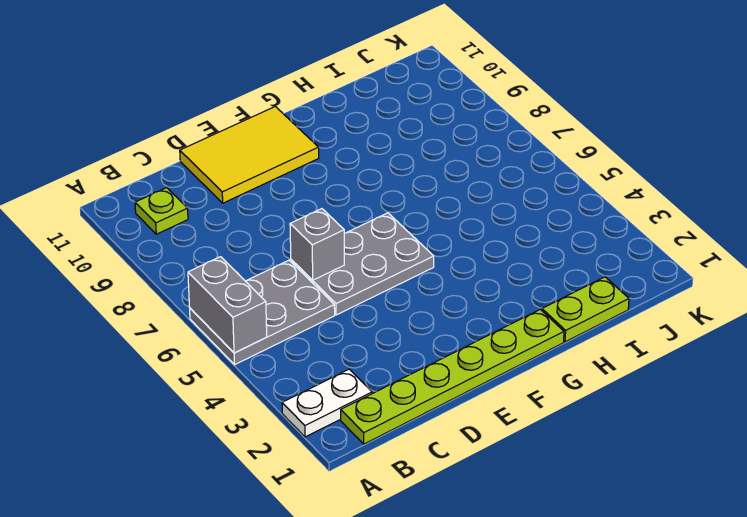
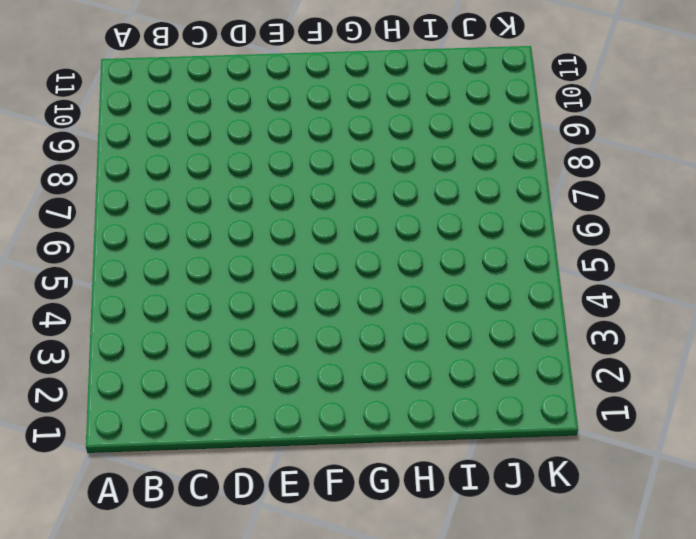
none -> white plate A2:B2 level 1
none -> grey plate A5:C6 level 1

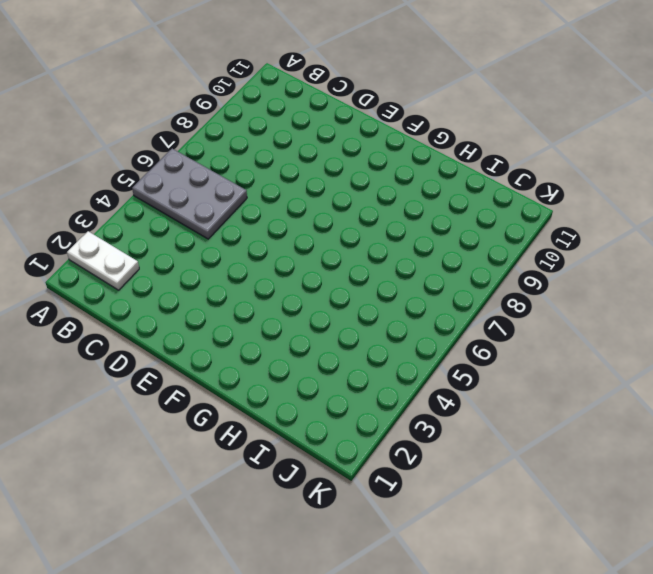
none -> lime plate B1:G1 level 1
none -> lime plate B10 level 1

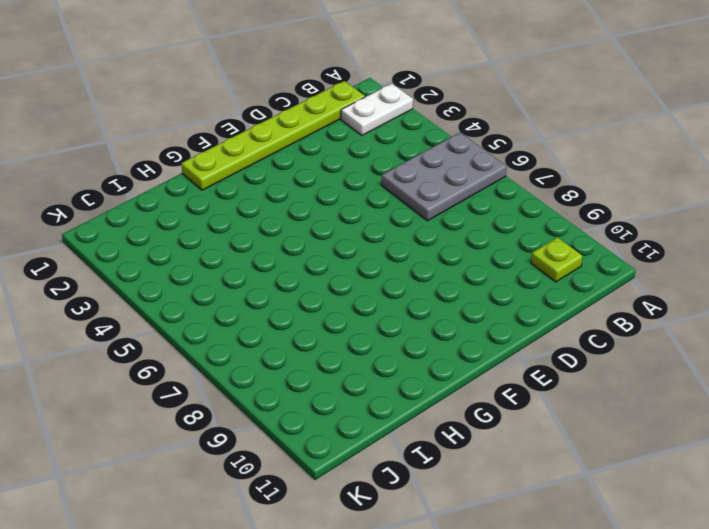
none -> grey plate D5:F6 level 1
none -> yellow tile D10:F11 level 1

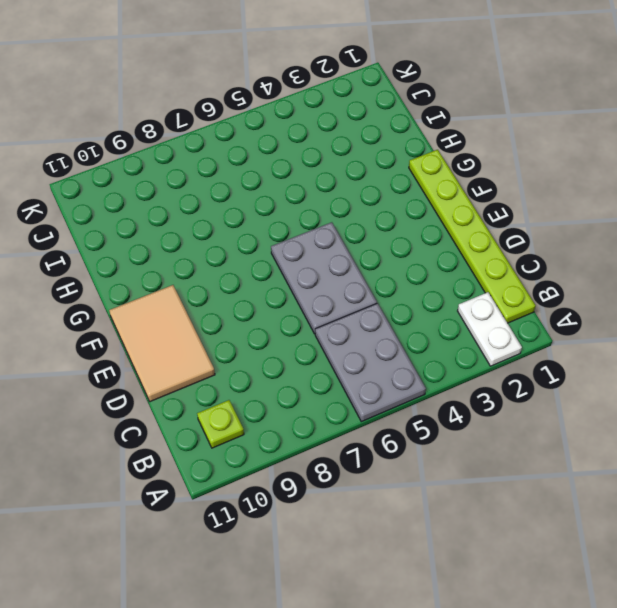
tan tile D10:F11 level 1 -> yellow tile D10:F11 level 1
none -> lime plate H1:I1 level 1
none -> grey brick A5:A6 level 2

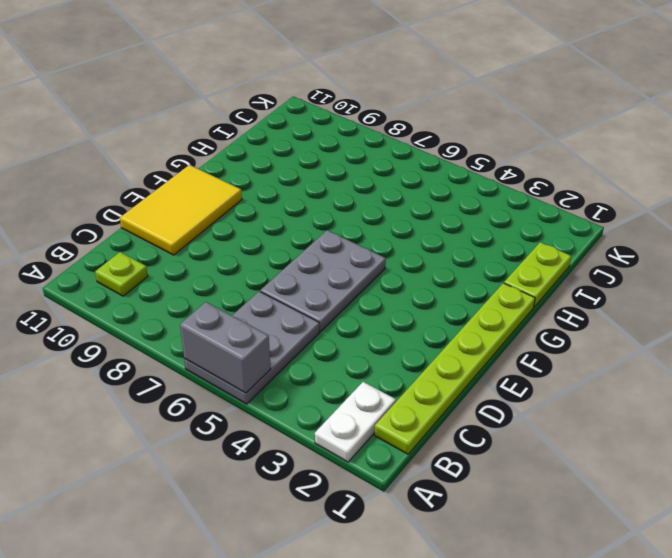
none -> grey brick D6 level 2

